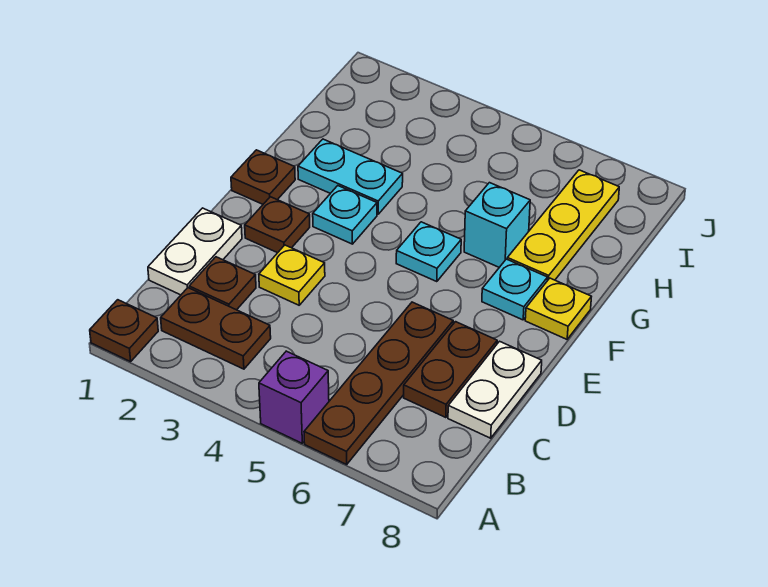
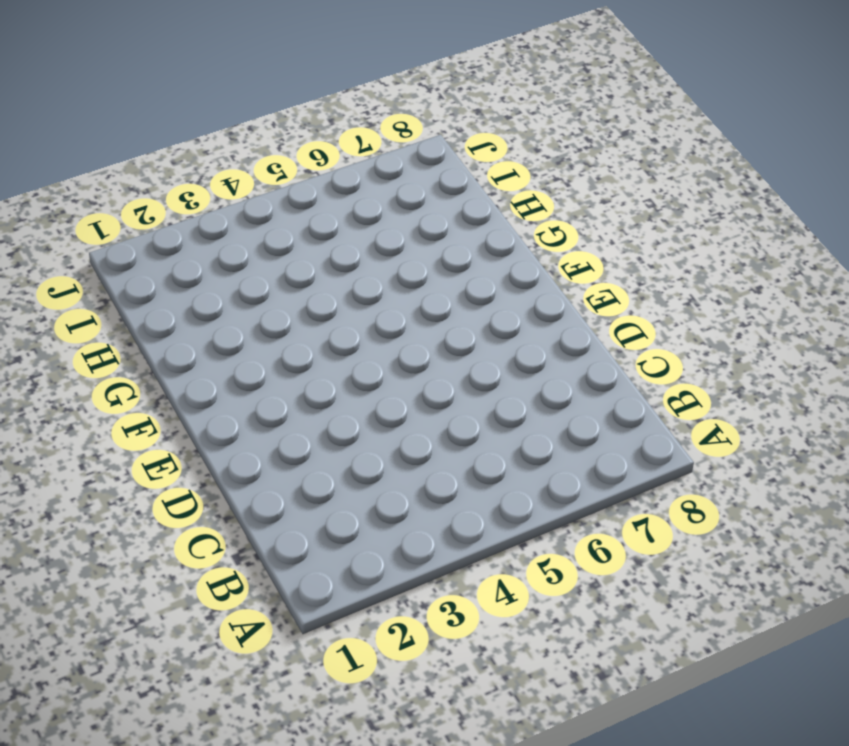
none -> brown plate A1 level 1
none -> purple brick A5 level 1
none -> brown plate A6:D6 level 1

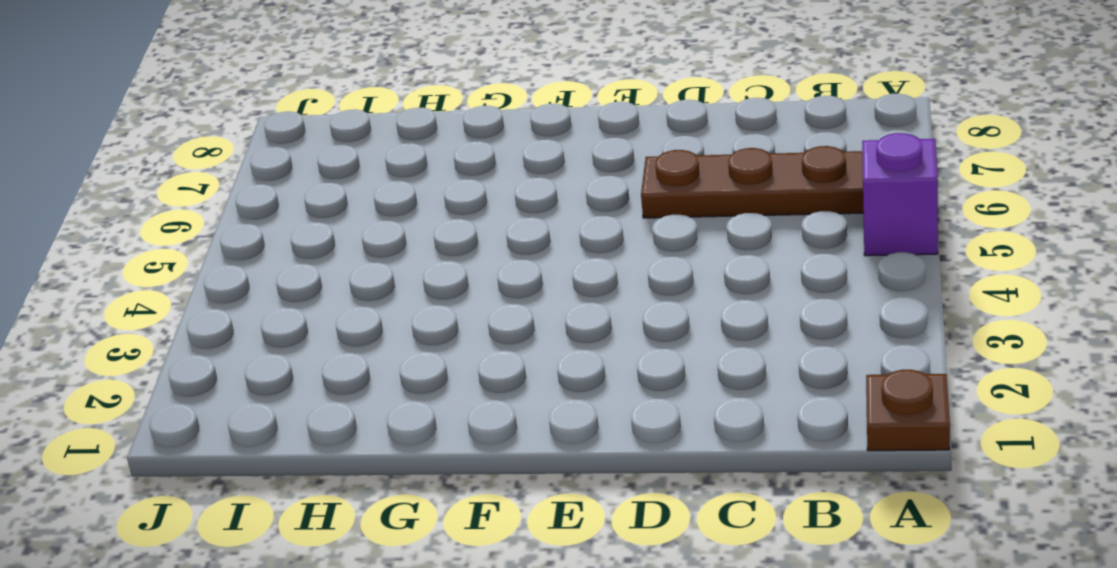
none -> brown plate B2:B3 level 1
none -> white plate C1:D1 level 1
none -> brown plate C2 level 1

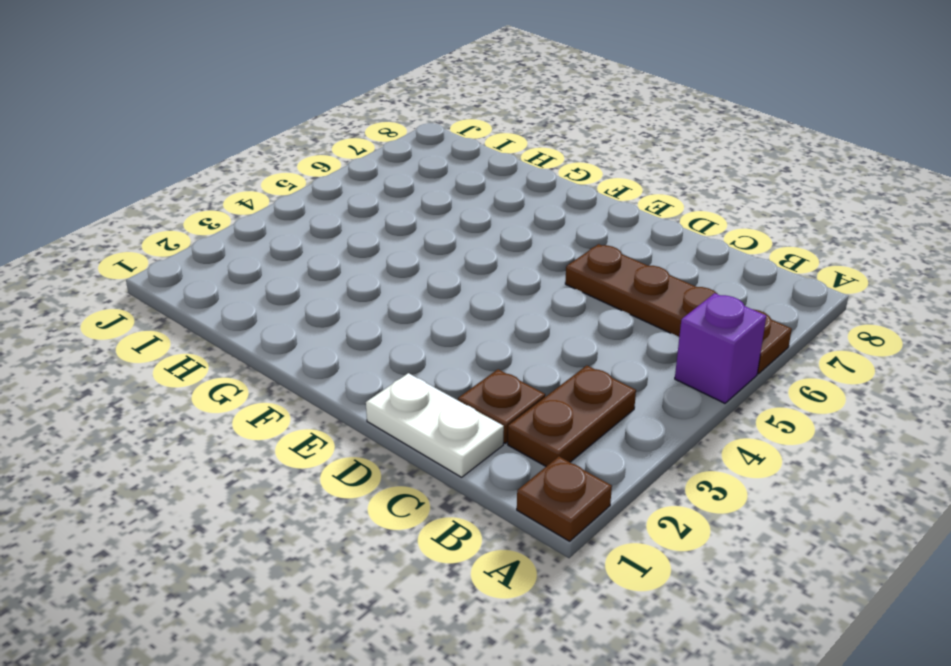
none -> brown plate C7:D7 level 1
none -> white plate C8:D8 level 1
none -> yellow plate D3 level 1

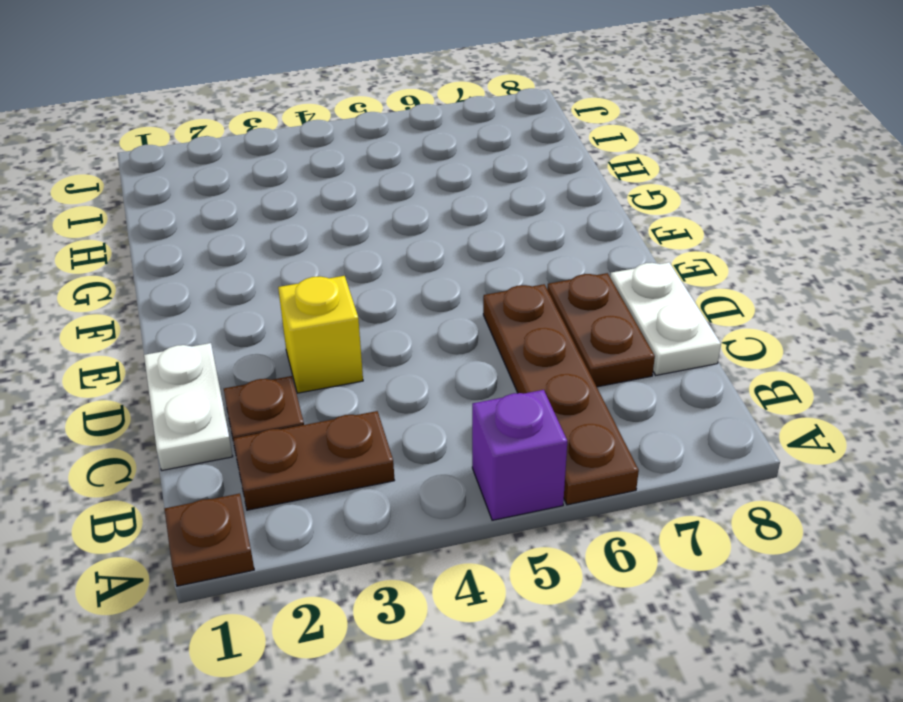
yellow brick D3 level 1 -> yellow plate D3 level 1
none -> brown plate E2 level 1
none -> brown plate F1 level 1
none -> cyan plate F3 level 1

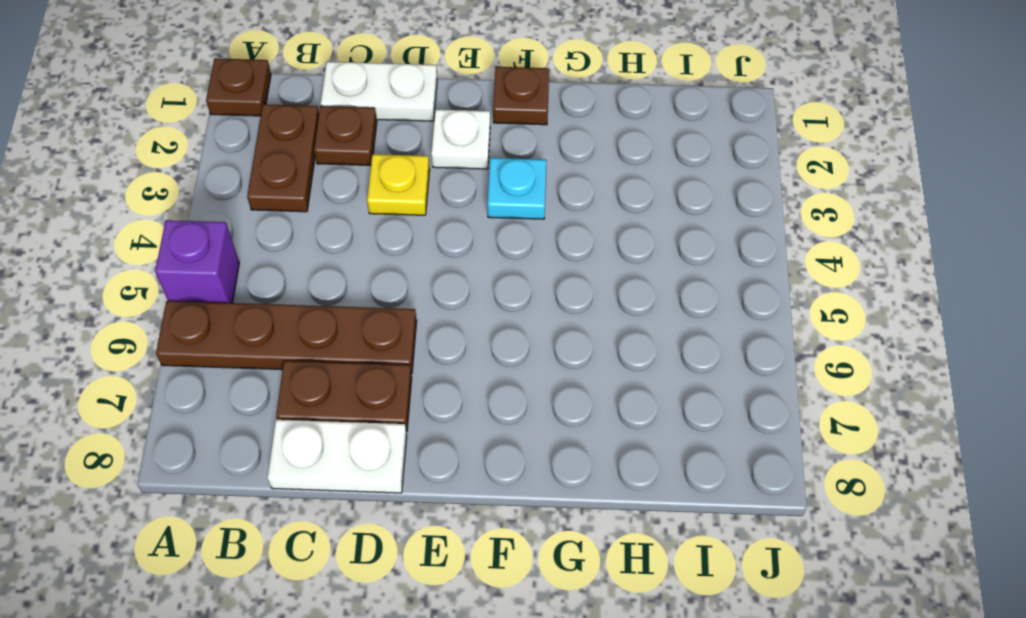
white plate E2 level 1 -> brown plate E2 level 1
none -> cyan plate F5 level 1
none -> cyan plate F7 level 1
none -> yellow plate F8 level 1

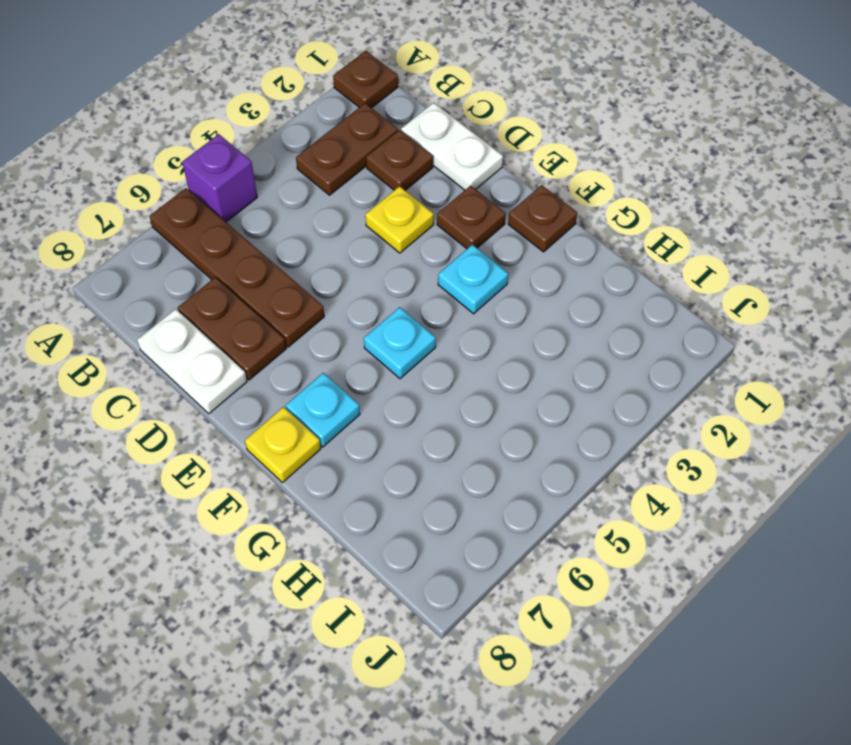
none -> cyan plate G2:G3 level 1
none -> cyan brick G6 level 1
none -> yellow plate G7:I7 level 1

